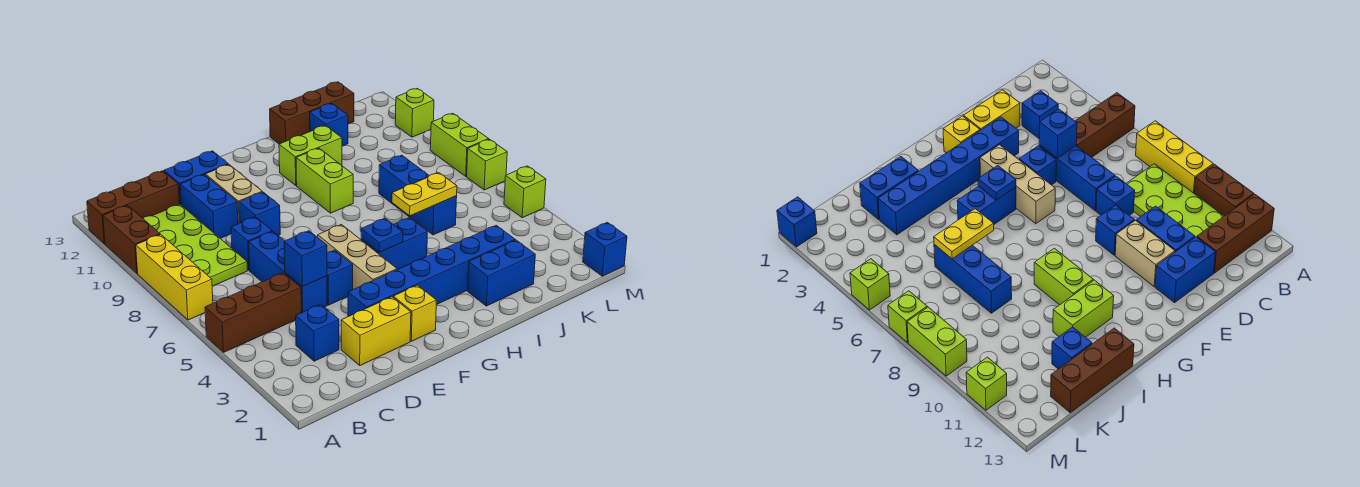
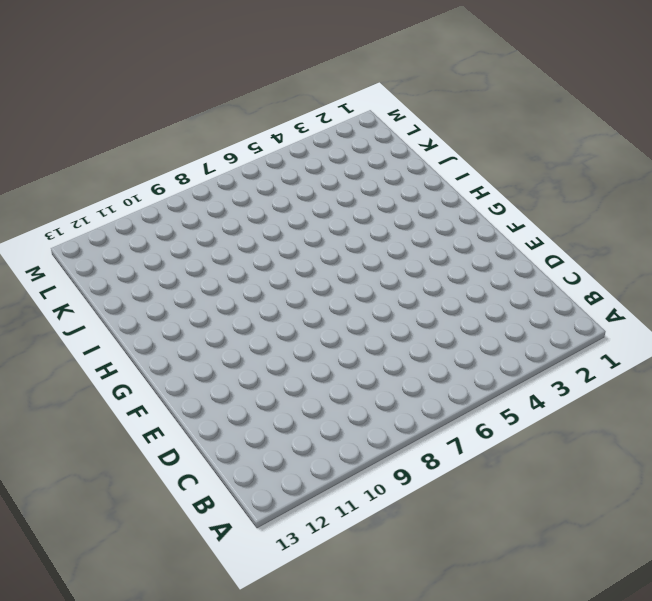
none -> brown brick A5:C5 level 1
none -> yellow brick A7:A9 level 1
none -> brown brick A10:A11 level 1
none -> brown brick A12:C12 level 1

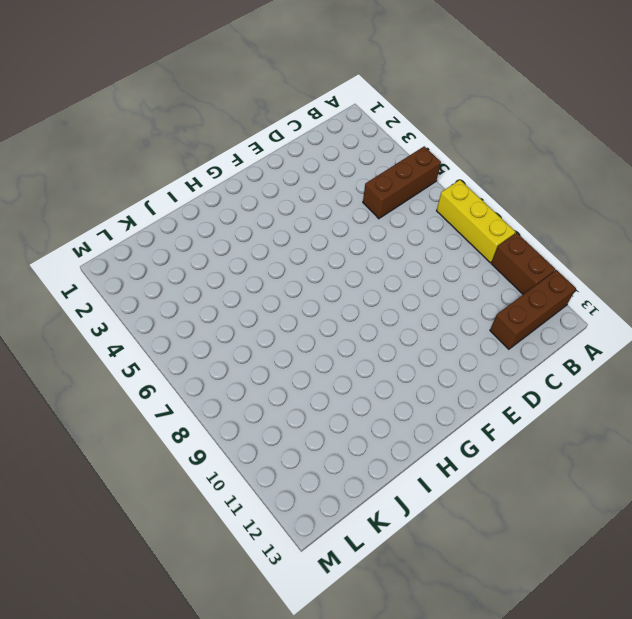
none -> lime plate B8:C11 level 1
none -> blue brick C3 level 1
none -> yellow brick D2:E2 level 1
none -> blue brick D5:D7 level 1

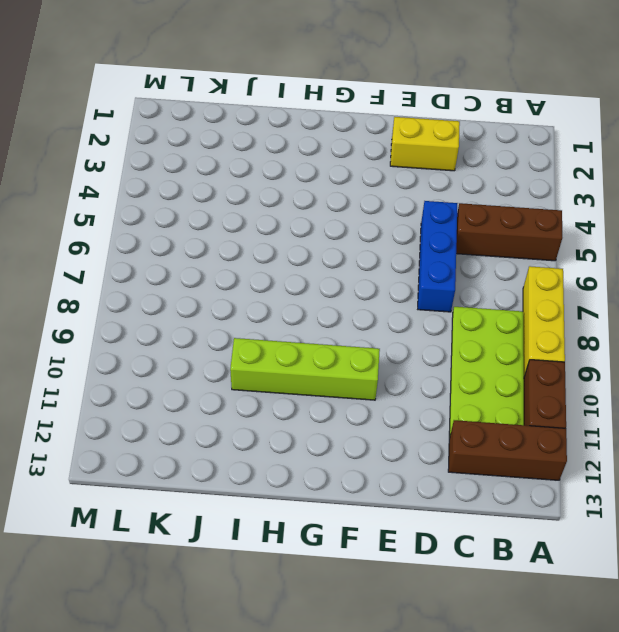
lime brick F10:I10 level 1 -> lime brick H9:H10 level 1
none -> blue brick C3 level 1
none -> blue brick D8 level 1
none -> blue brick D10:D11 level 1
none -> blue brick D12:E12 level 1

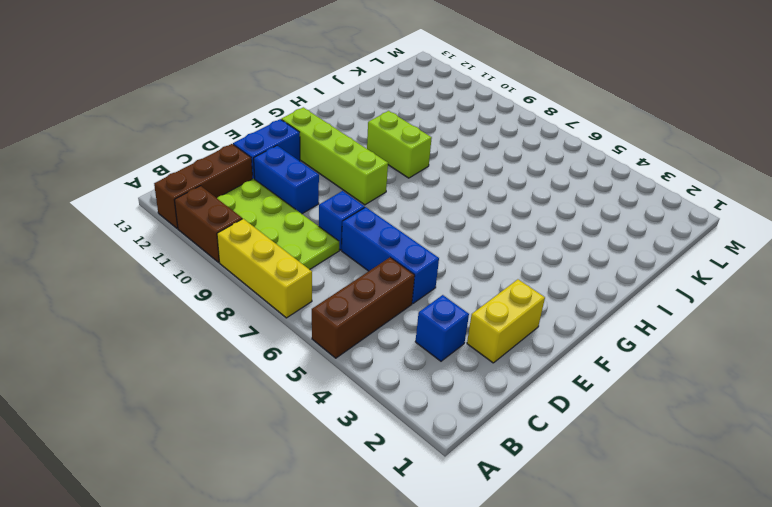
lime brick F9:F12 level 1 -> none
none -> blue brick E3:J3 level 1
none -> blue brick E5 level 1
none -> blue brick E9 level 1
none -> tan brick E10:E11 level 1

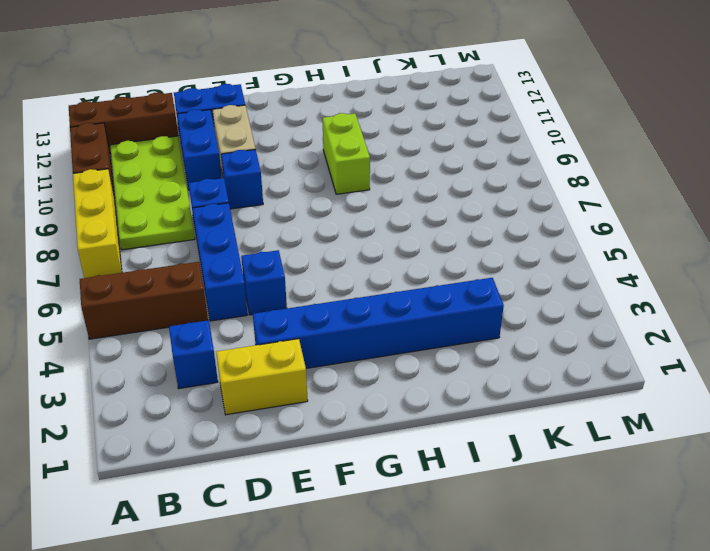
none -> yellow brick F2 level 1
none -> tan brick F4:F6 level 1
none -> blue brick G5:H5 level 1
none -> lime brick H11:I11 level 1

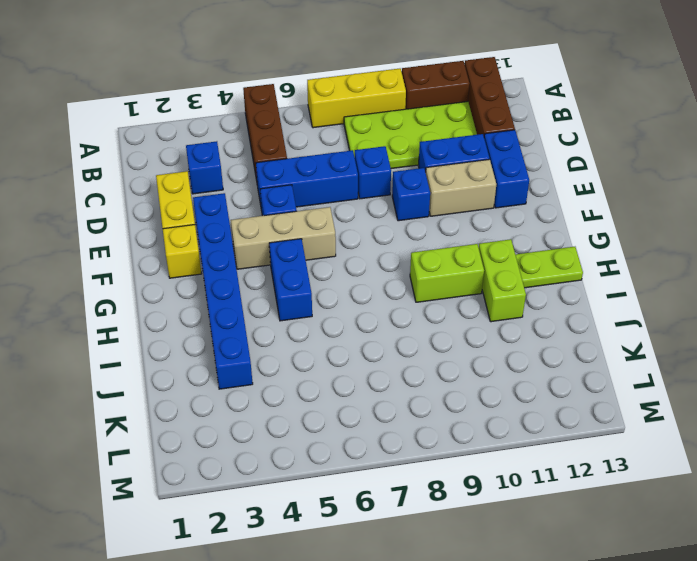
lime plate H12:H13 level 1 -> none
none -> blue brick I2:J2 level 1
none -> brown brick I13:K13 level 1
none -> blue brick J6:J8 level 1
none -> blue brick J12 level 1

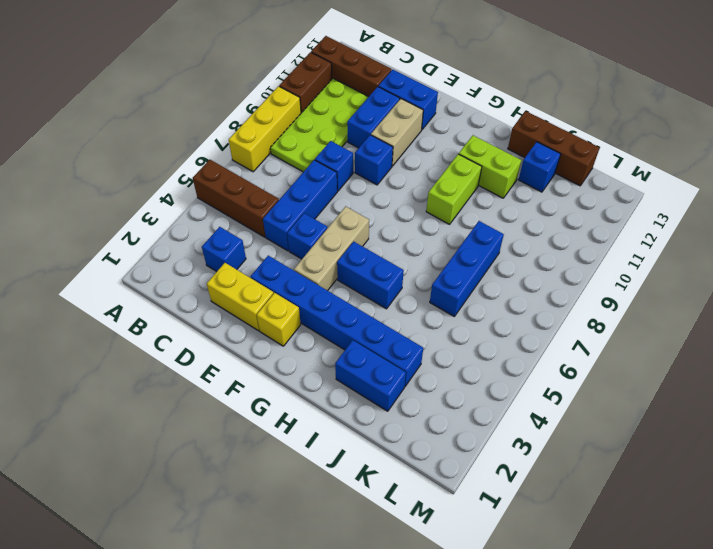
none -> blue brick M1 level 1
none -> lime brick M5 level 1
none -> lime brick M7 level 1
none -> lime brick M8:M9 level 1

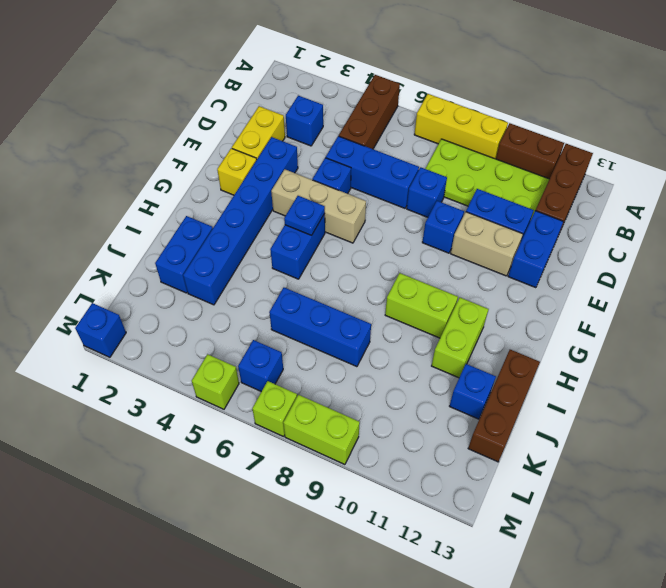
blue brick L6 level 1 -> blue brick D5 level 2
none -> lime brick M11 level 1
none -> yellow plate I6:J6 level 2

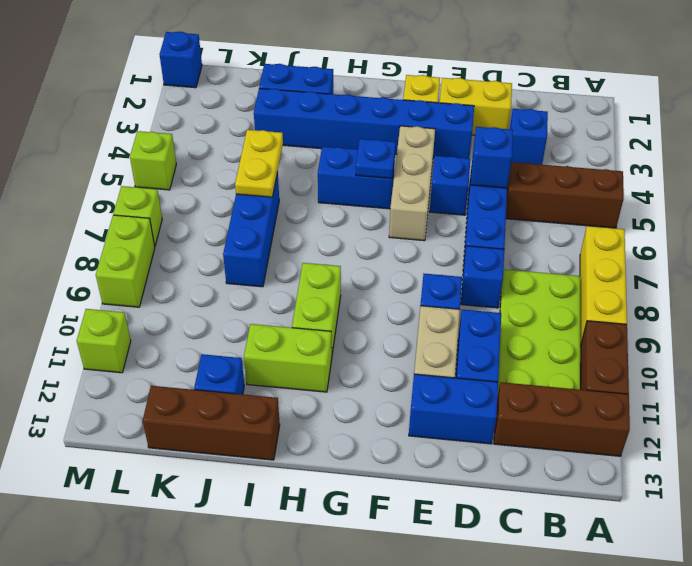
yellow plate J5:J6 level 2 -> yellow plate I6:J6 level 2

